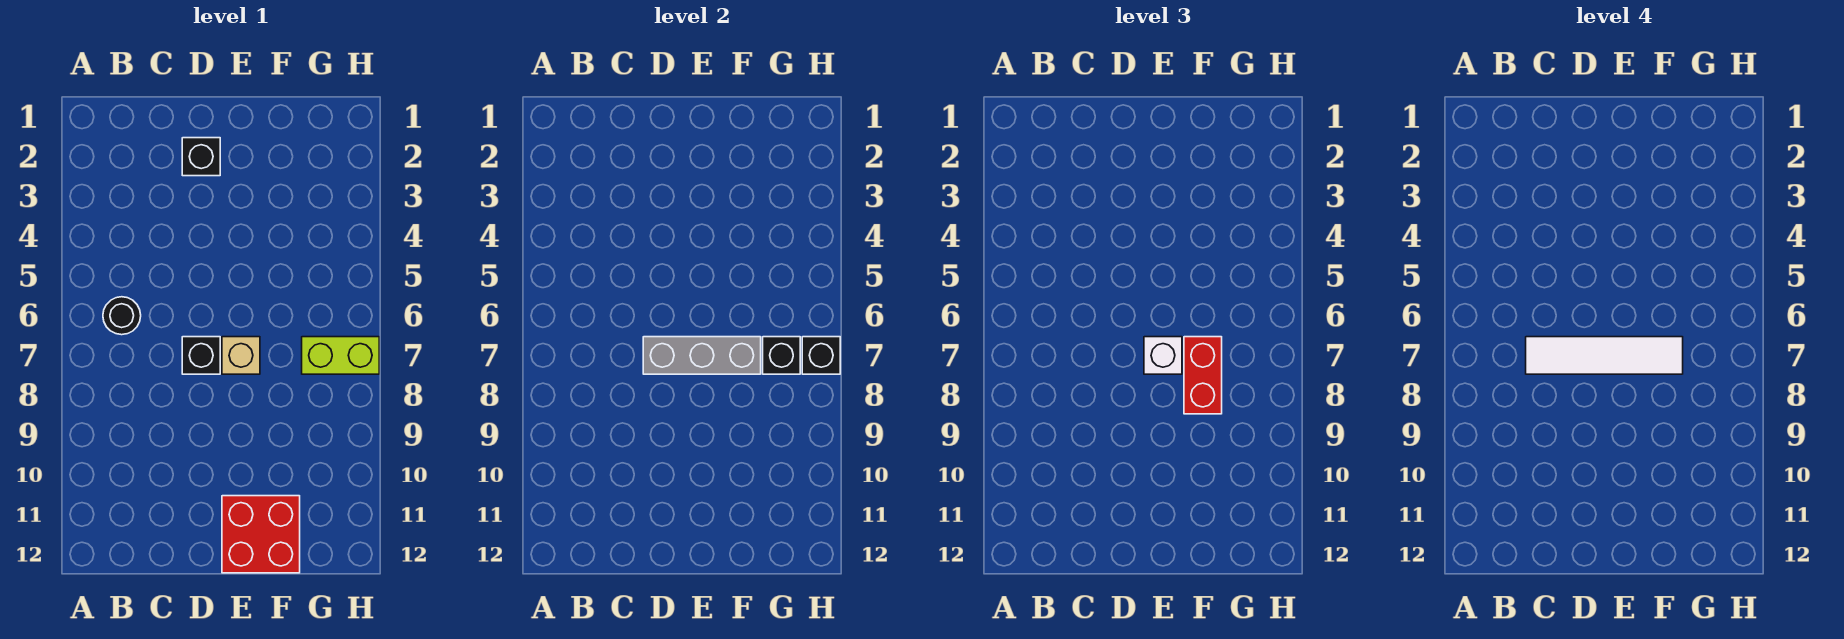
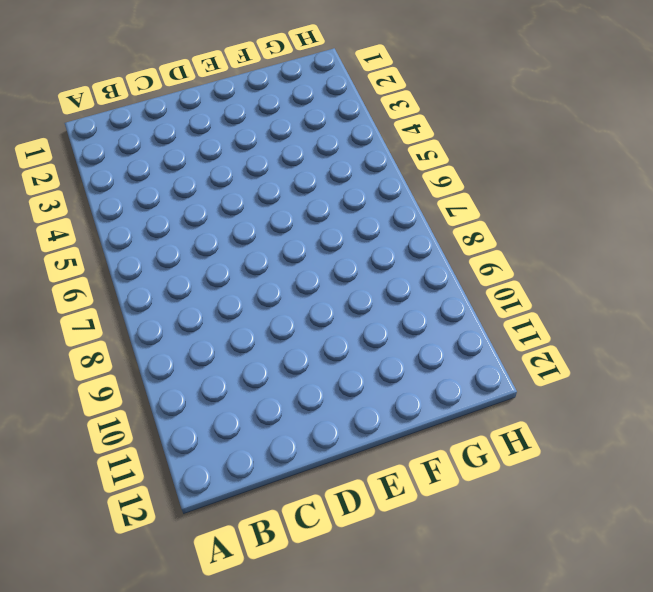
none -> black round brick B6 level 1
none -> black brick D2 level 1
none -> black brick D7 level 1

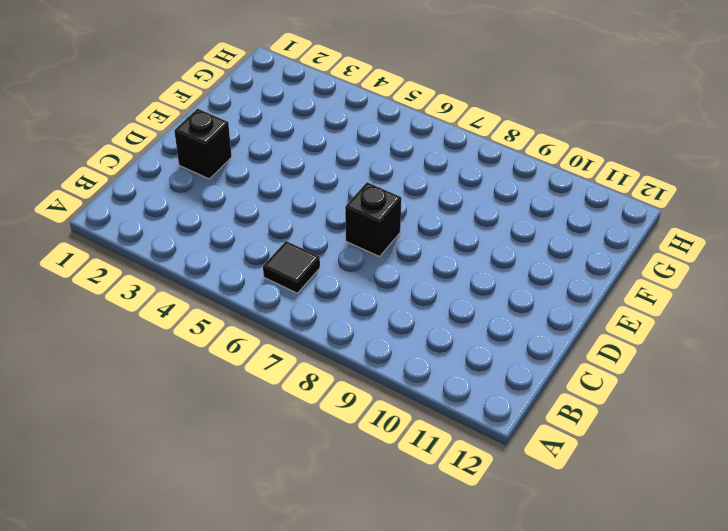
black tile B6 level 1 -> black round brick B6 level 1
none -> tan brick E7 level 1
none -> red brick E11:F12 level 1
none -> lime brick G7:H7 level 1

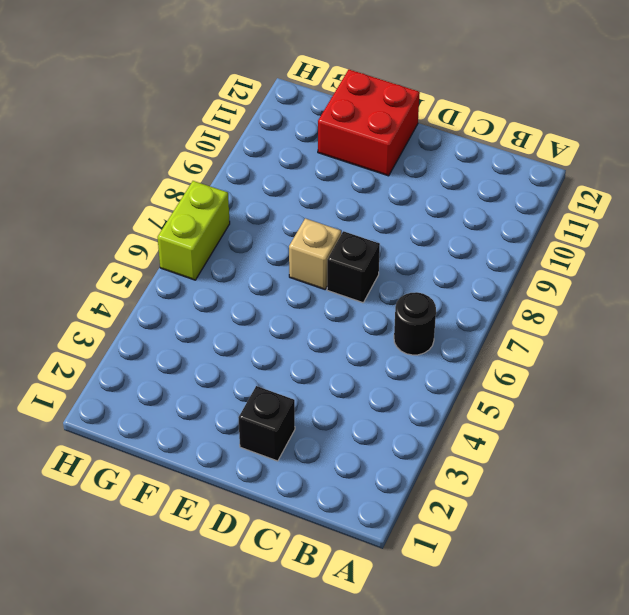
lime brick H6:H7 level 1 -> lime brick G7:H7 level 1
none -> grey brick D7:F7 level 2
none -> black brick G7 level 2
none -> black brick H7 level 2

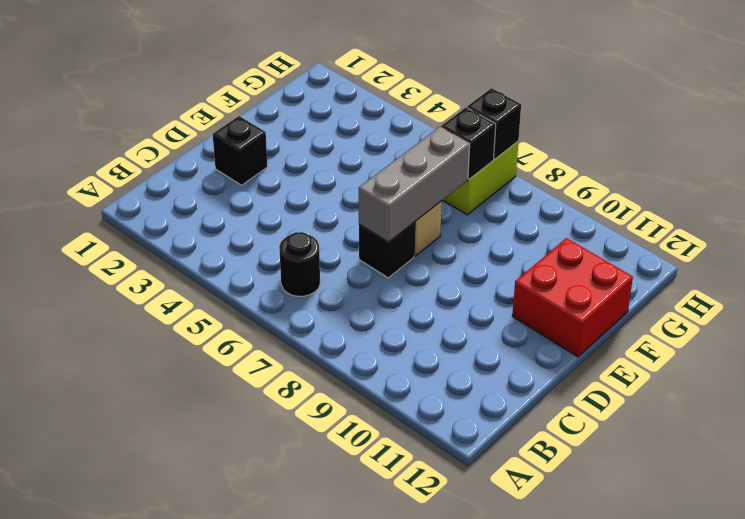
none -> white brick E7 level 3
none -> red brick F7:F8 level 3
none -> white tile C7:F7 level 4

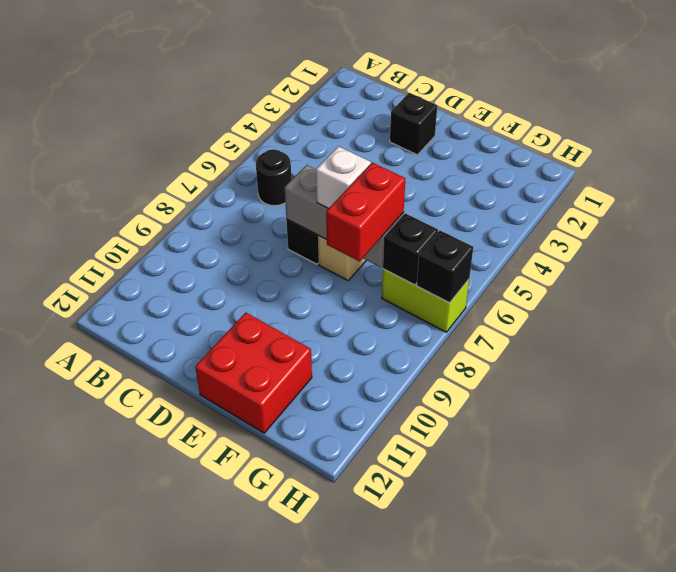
none -> white tile C7:F7 level 4

